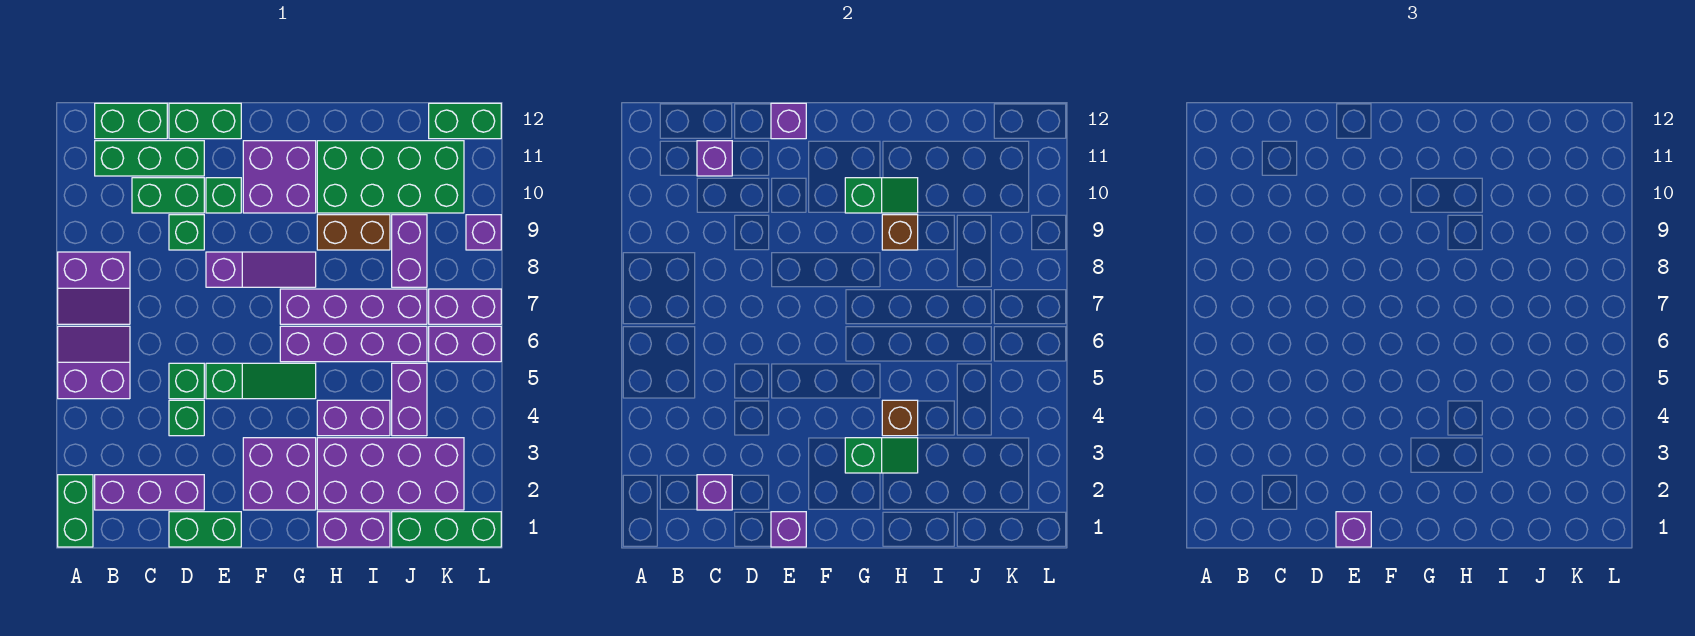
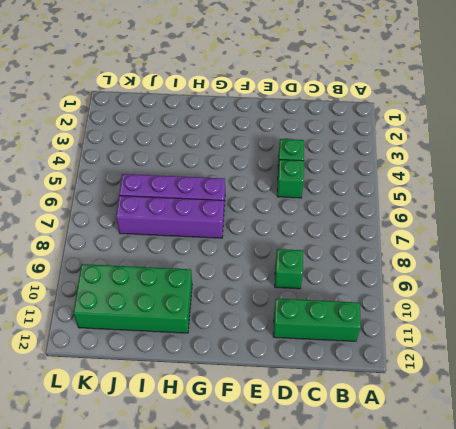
none -> green brick A1:A2 level 1
none -> purple slope A5:B6 level 1 top 5
none -> purple slope A7:B8 level 1 top 8
none -> purple brick B2:D2 level 1

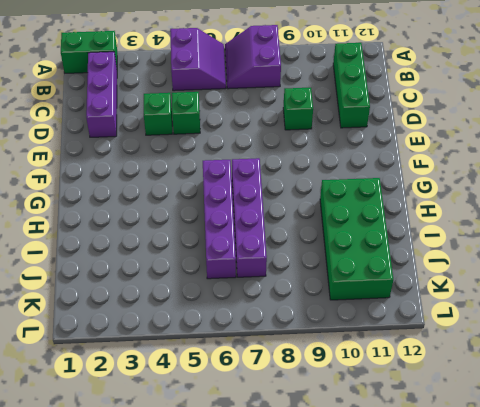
none -> green brick B12:C12 level 1
none -> green brick C10:D10 level 1
none -> green brick D1:E1 level 1
none -> green brick D12:E12 level 1

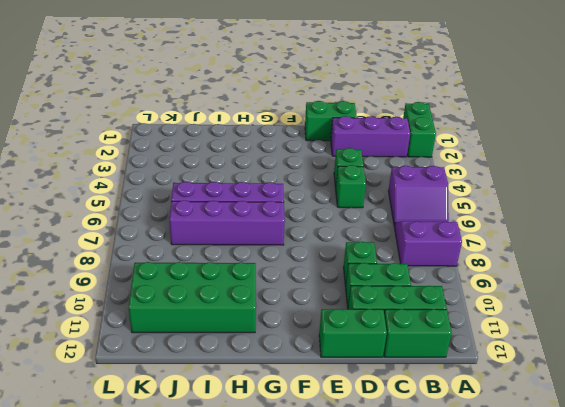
none -> green slope E5:G5 level 1 top E
none -> purple slope E8:G8 level 1 top E
none -> green brick E10 level 1
none -> purple brick F2:G3 level 1

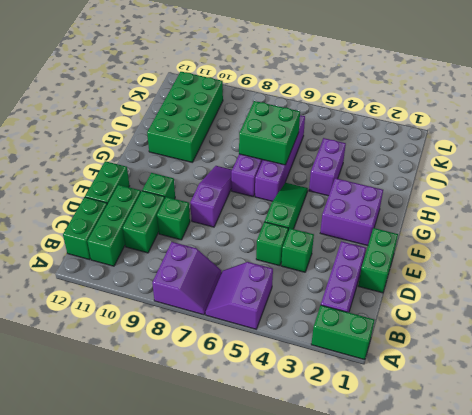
green brick H6:I7 level 2 -> none
none -> purple brick F10:G11 level 1
none -> purple brick H1:I1 level 1
none -> purple brick H2:K3 level 1
none -> brown brick H9:I9 level 1

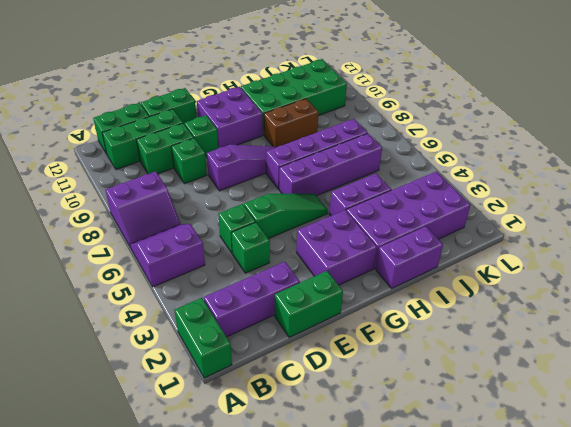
none -> green brick J1:L1 level 1
none -> purple brick J4:J5 level 1
none -> purple brick J8:J9 level 1
none -> purple brick K6:L6 level 1

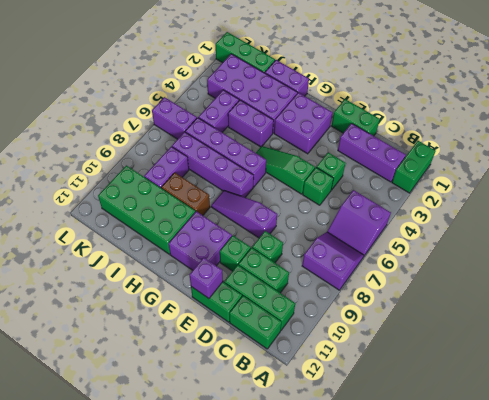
none -> purple brick K7:L7 level 1
none -> green brick K12:L12 level 1
none -> purple brick L9 level 1
none -> purple brick C2 level 2

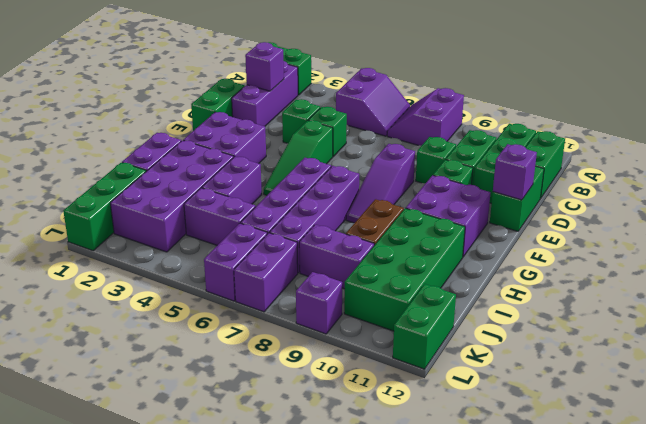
none -> purple brick C11 level 2
none -> purple brick E1 level 2
none -> green slope G3:H3 level 2 top G
none -> green slope G10:H10 level 2 top G

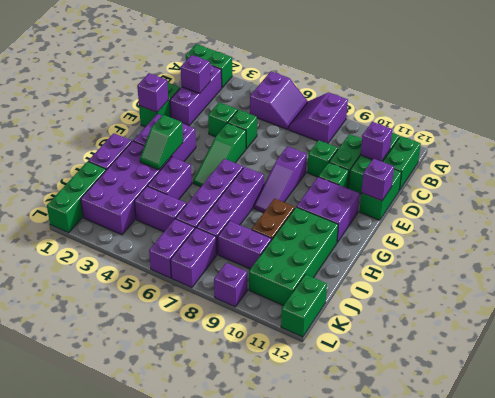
none -> green slope G10:H10 level 2 top G
none -> brown brick H4 level 2
none -> brown brick H9 level 2
none -> purple brick E1 level 3

